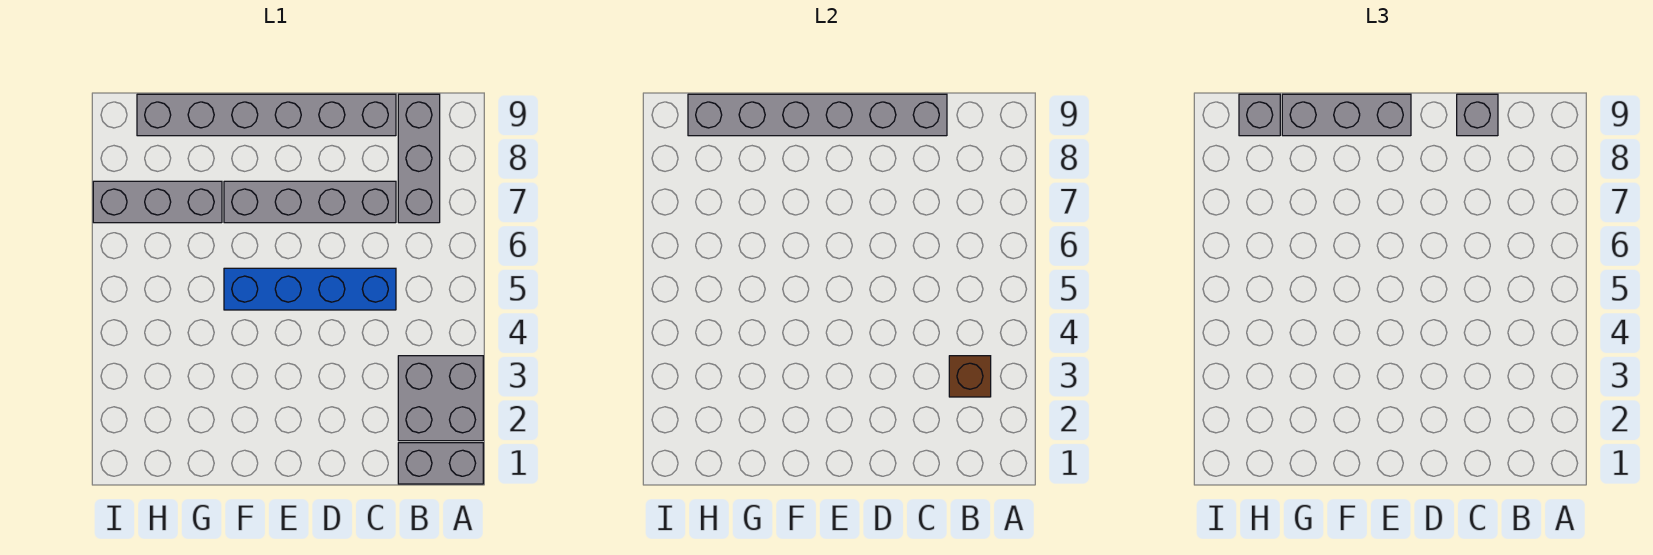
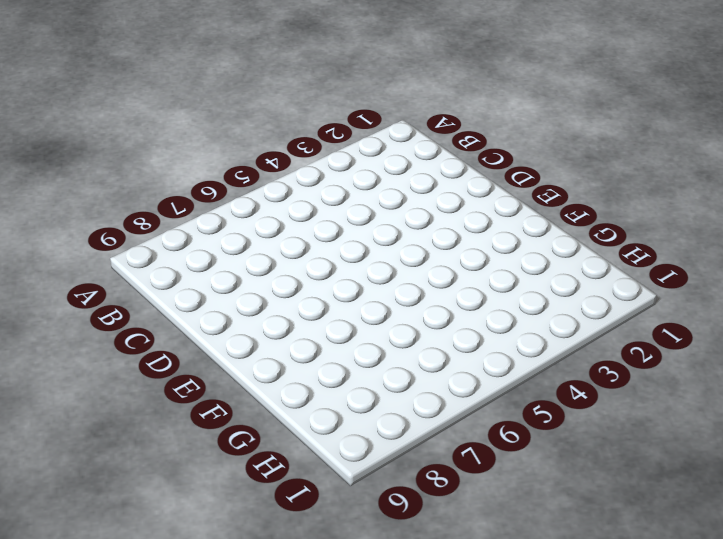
none -> grey brick A1:B1 level 1
none -> grey brick A2:B3 level 1
none -> grey brick B7:B9 level 1

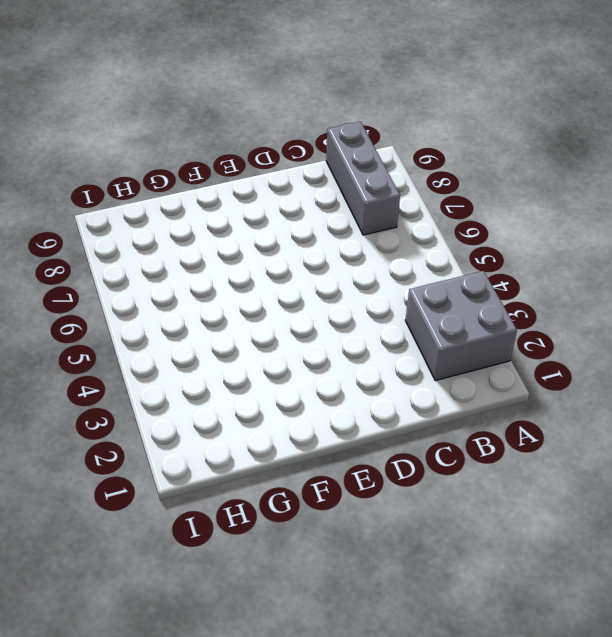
none -> grey brick A1:B1 level 1
none -> blue brick C5:F5 level 1
none -> grey brick C7:F7 level 1

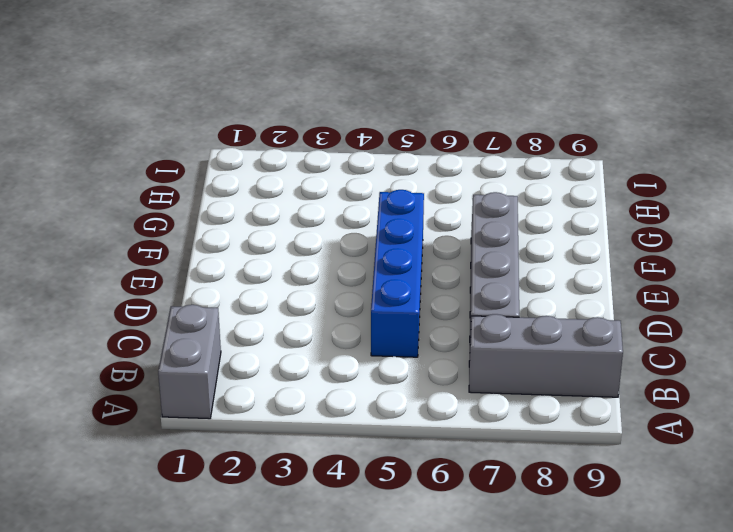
none -> grey brick A2:B3 level 1
none -> grey brick C9:H9 level 1
none -> grey brick G7:I7 level 1

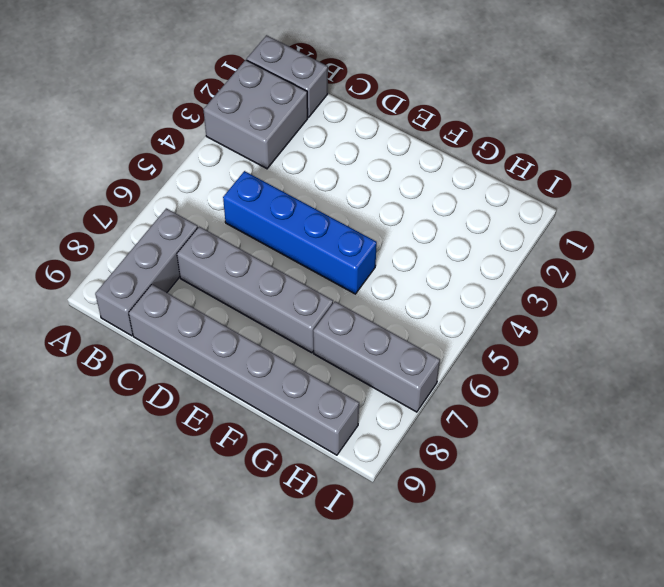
none -> brown brick B3 level 2
none -> grey brick C9:H9 level 2
none -> grey brick C9 level 3

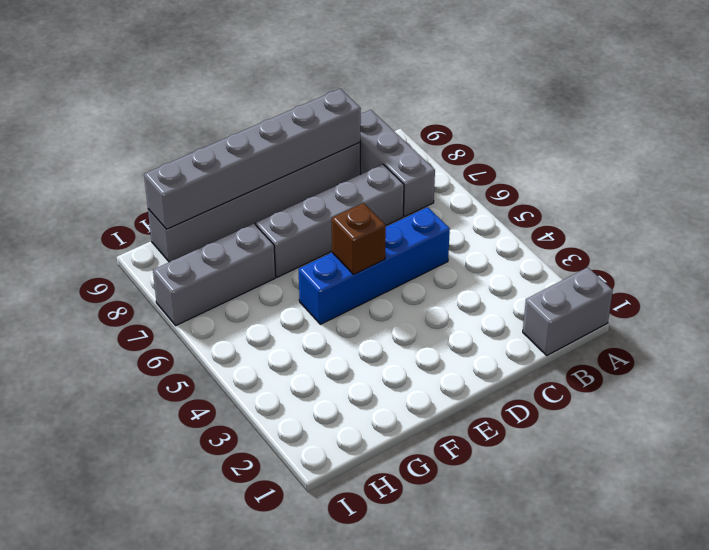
brown brick E5 level 2 -> brown brick B3 level 2
none -> grey brick A2:B3 level 1
none -> grey brick C9 level 3
none -> grey brick E9:G9 level 3

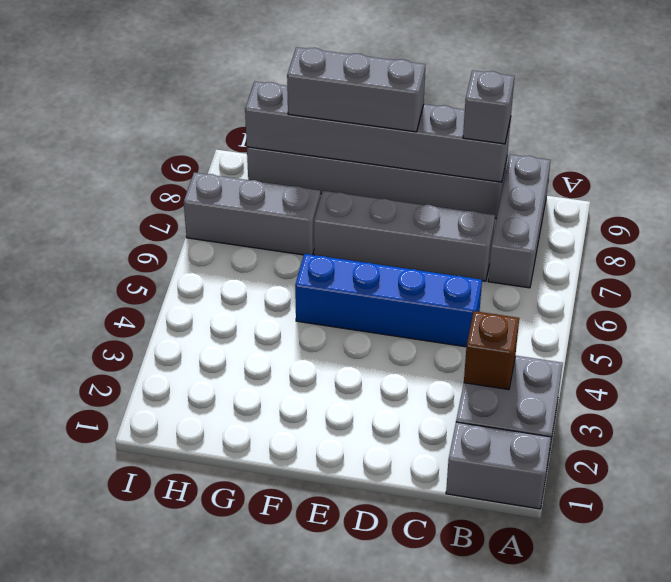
none -> grey brick H9 level 3

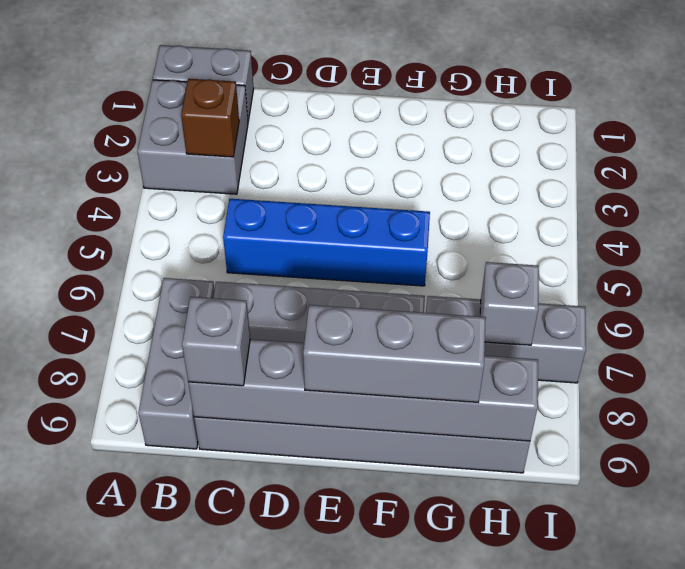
grey brick H7 level 2 -> grey brick H9 level 3

